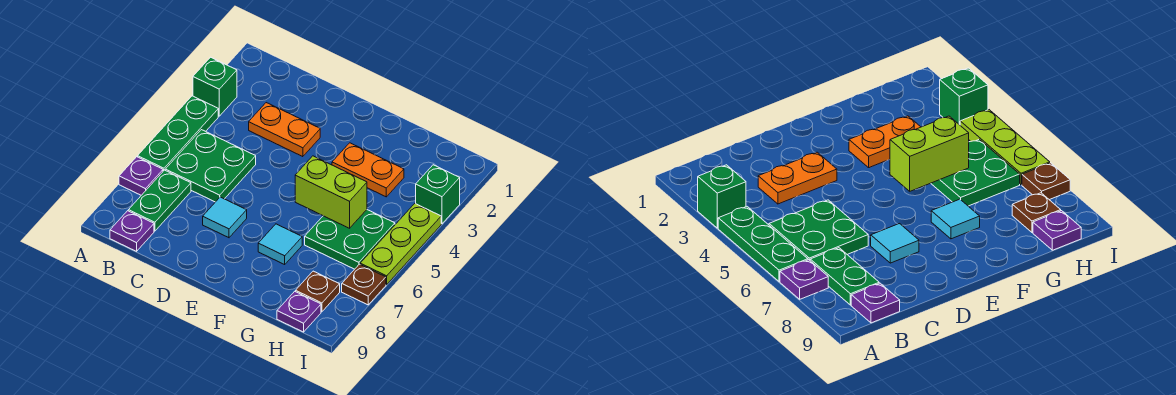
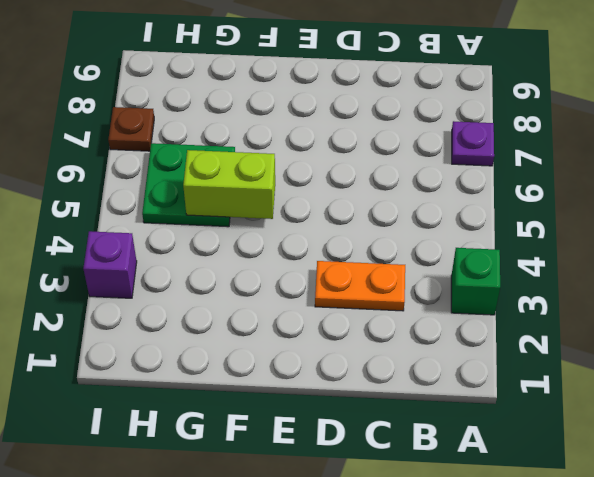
purple brick I3 level 1 -> green brick I3 level 1
none -> green plate A4:A6 level 1
none -> green plate B5:C6 level 1
none -> green plate B7:B8 level 1

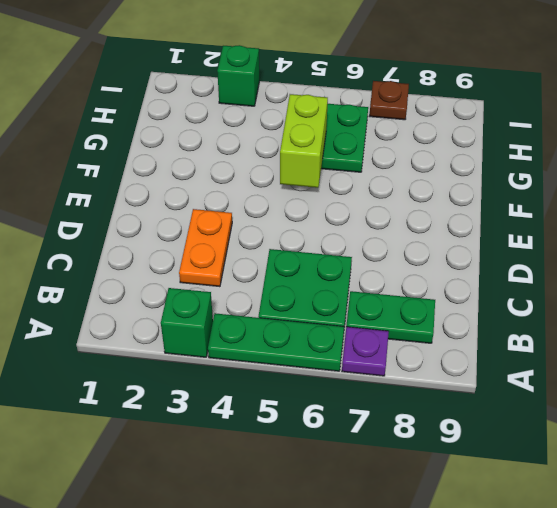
none -> purple plate B9 level 1
none -> cyan tile D7 level 1
none -> orange plate F3:G3 level 1

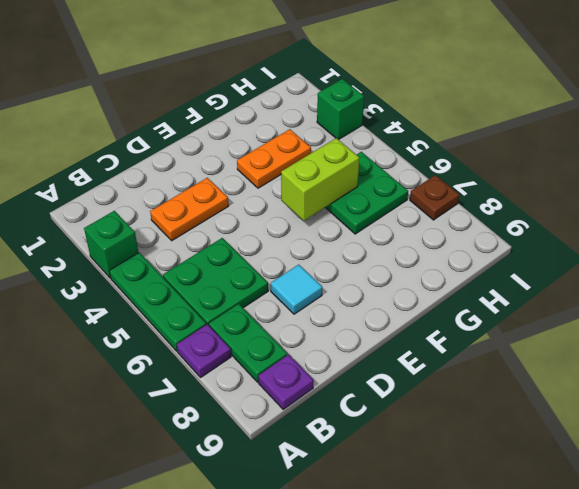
none -> cyan tile F7 level 1
none -> brown plate H8 level 1
none -> purple plate H9 level 1

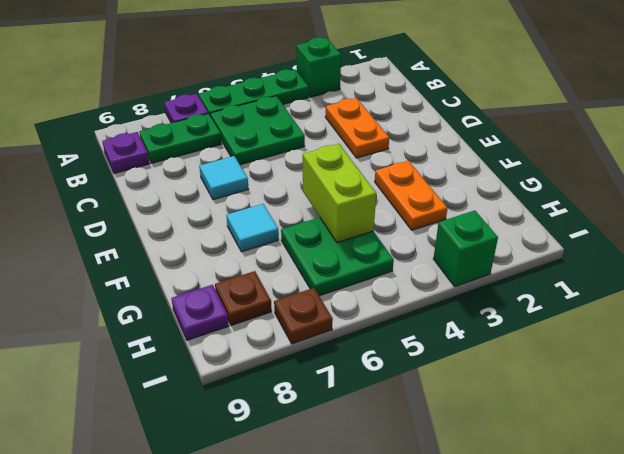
none -> lime plate I4:I6 level 1

